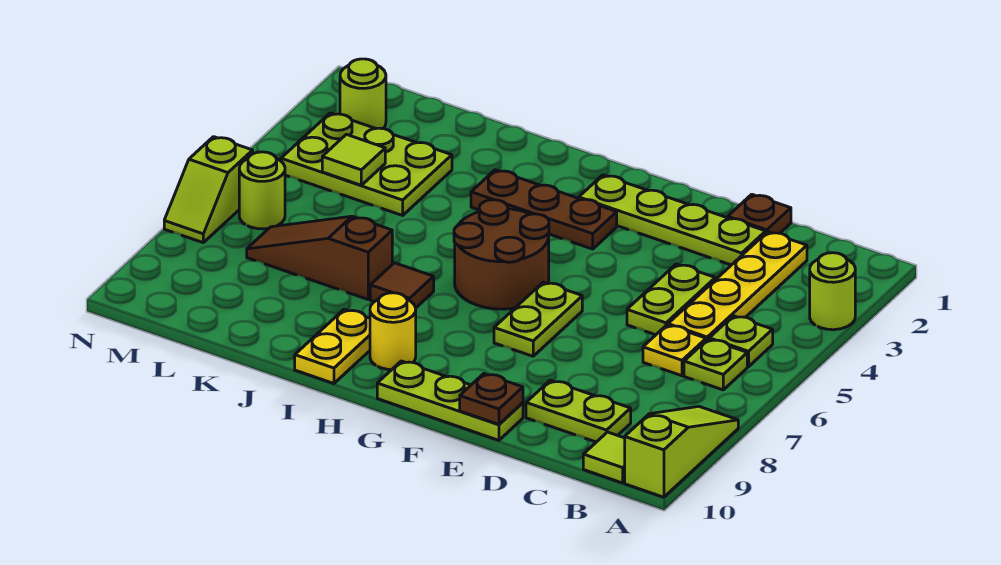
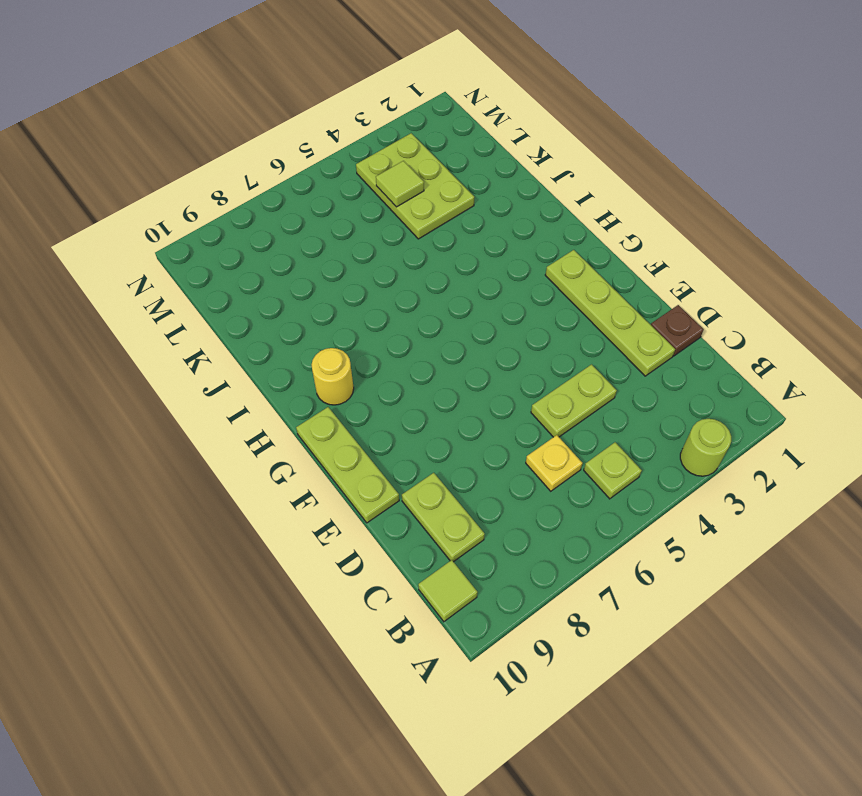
none -> lime slope A8:A10 level 1 top 10
none -> lime plate B6 level 1
none -> yellow plate C2:C5 level 1

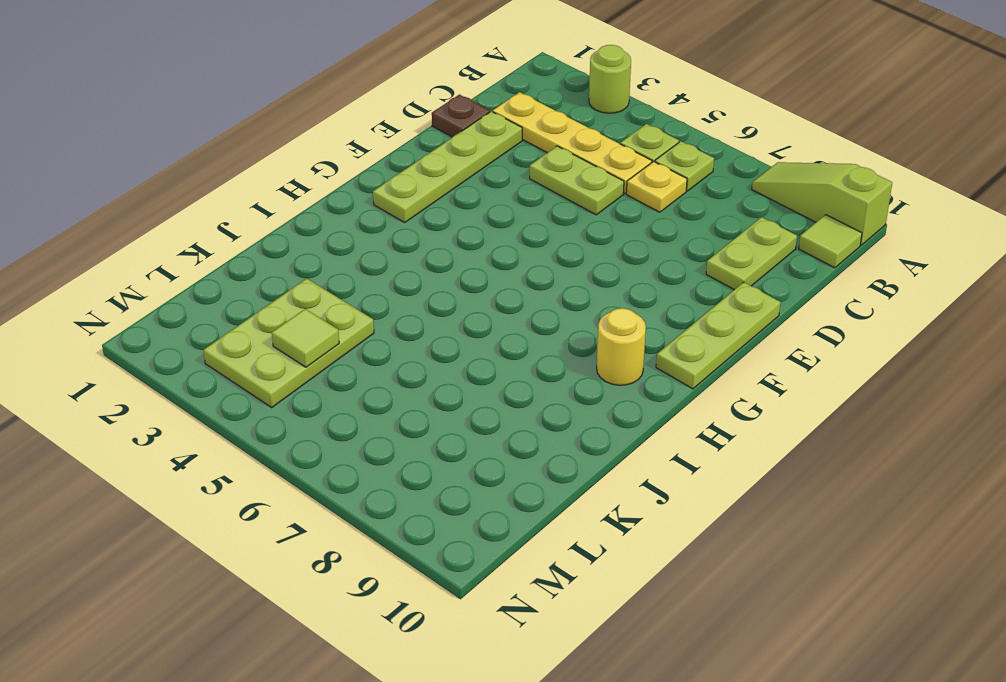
none -> lime plate F6:F7 level 1
none -> brown plate G3:I3 level 1
none -> brown round brick G5:H6 level 1

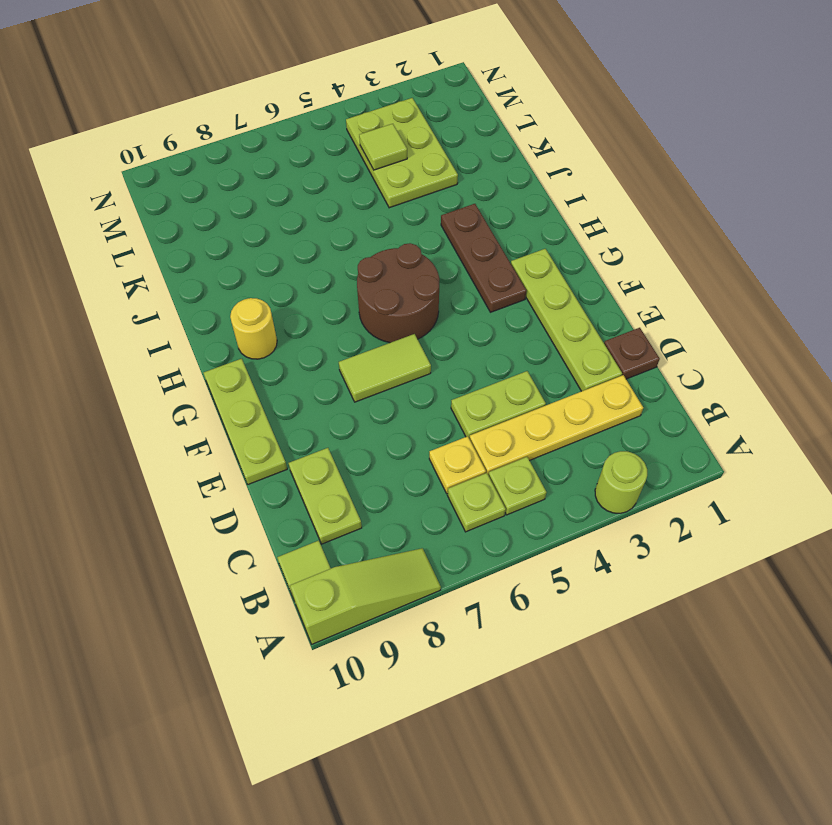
lime tile F6:F7 level 1 -> lime plate F6:F7 level 1
none -> brown tile I7 level 1
none -> yellow plate I9:I10 level 1
none -> brown slope J7:L7 level 1 top J

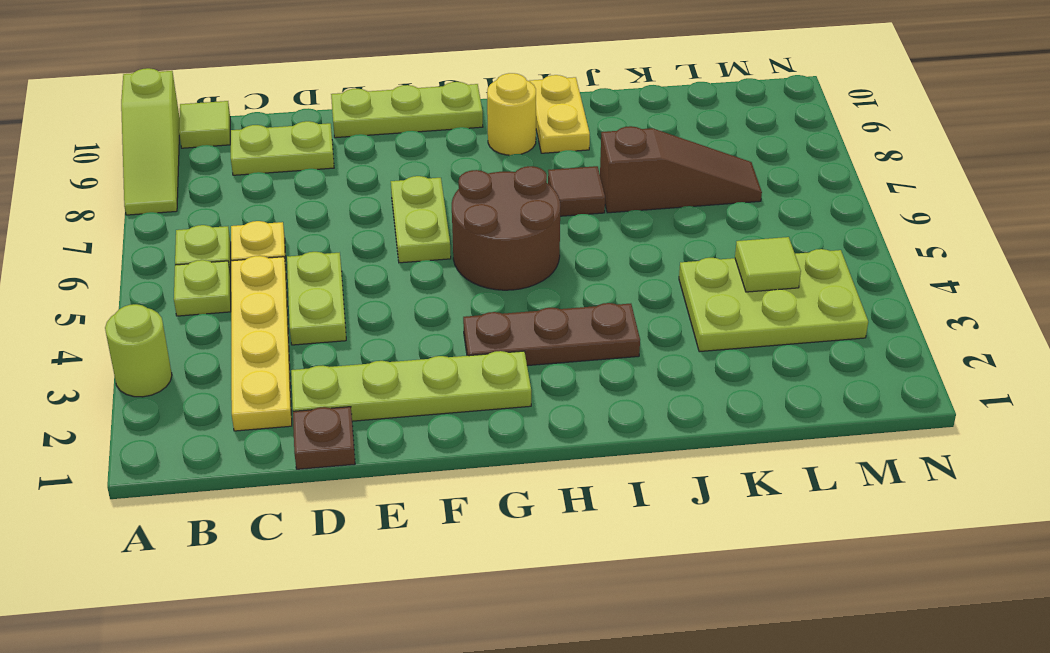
none -> lime round brick M2 level 1
none -> lime round brick M6 level 1
none -> lime slope N6:N7 level 1 top 6

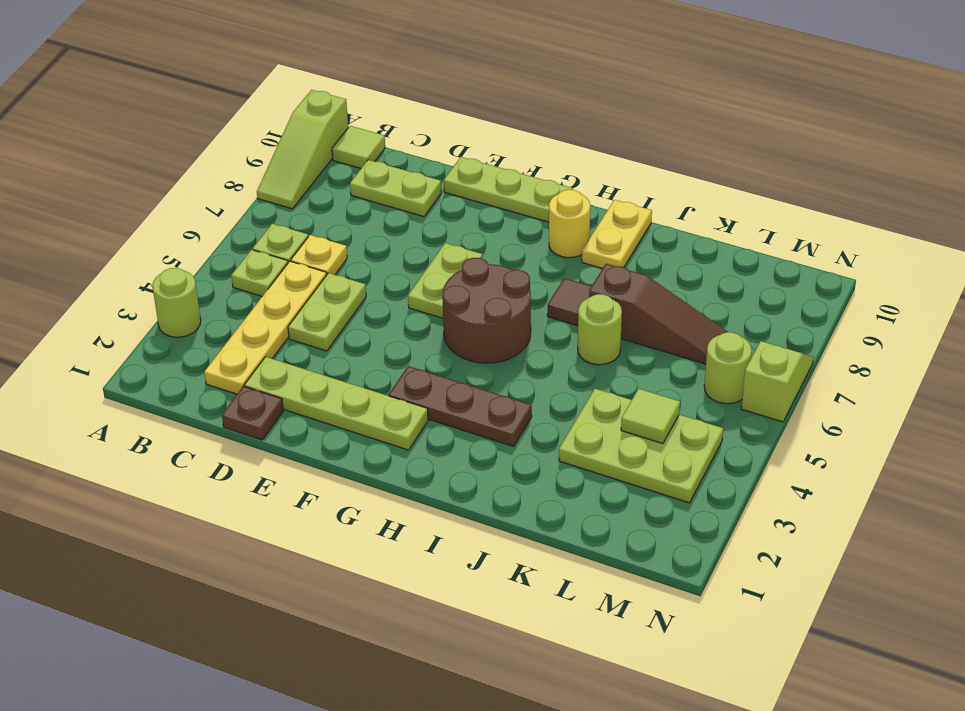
lime round brick J6 level 1 -> lime round brick M2 level 1
none -> brown plate E10 level 2

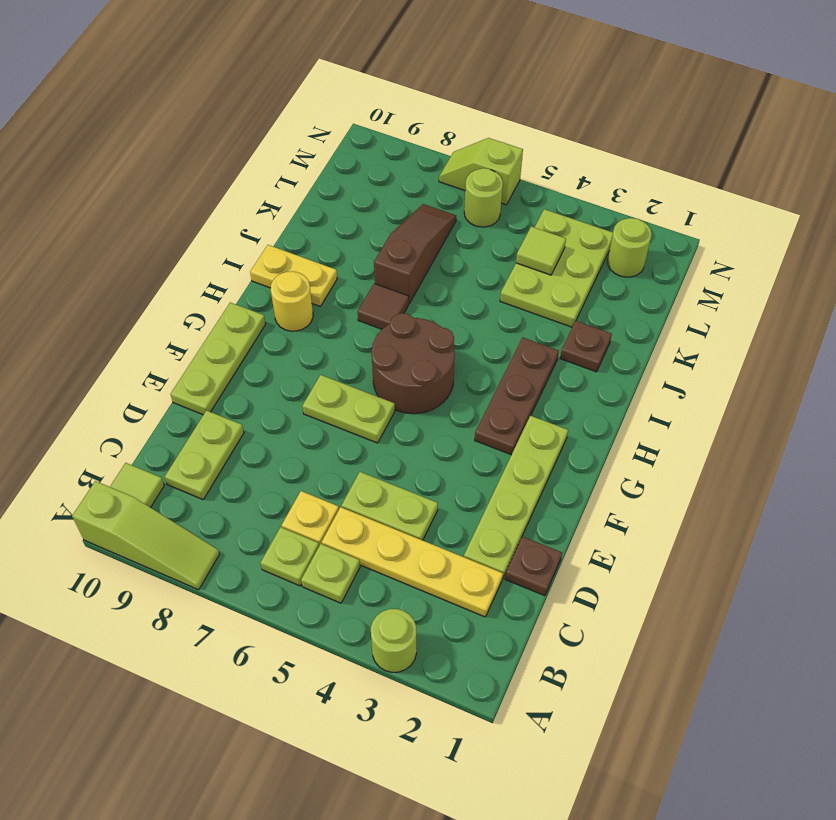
brown plate J2 level 1 -> brown plate E10 level 2

